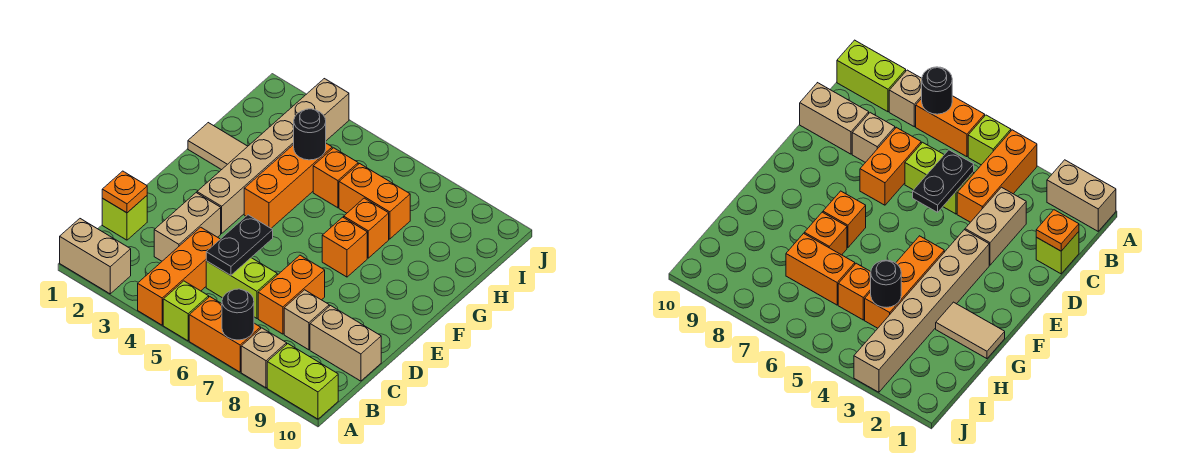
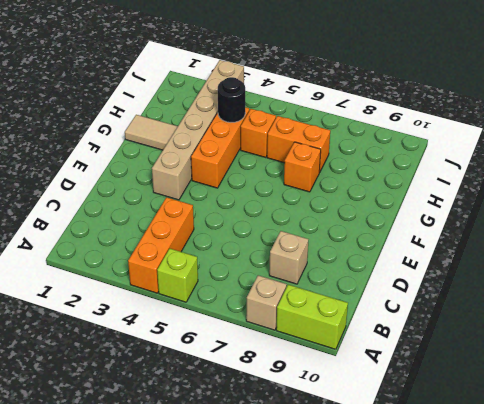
none -> tan brick A1:A2 level 1
none -> orange brick A6:A7 level 1
none -> lime brick C1 level 1

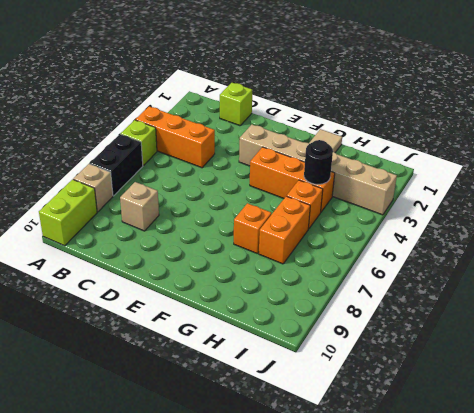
black brick A6:A7 level 1 -> orange brick A6:A7 level 1
none -> tan brick A1:A2 level 1
none -> tan brick C3:D3 level 1
none -> lime brick C5:C6 level 1

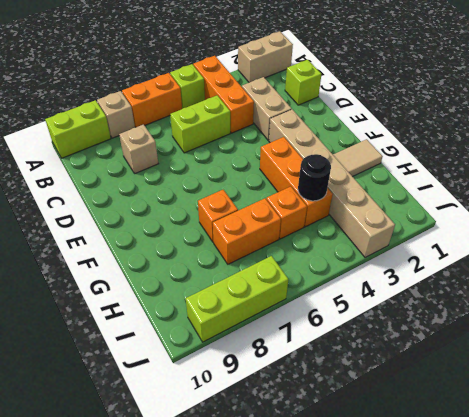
lime brick J7:J9 level 1 -> none
none -> orange brick C7:D7 level 1
none -> tan brick C9:C10 level 1
none -> orange brick F7 level 1

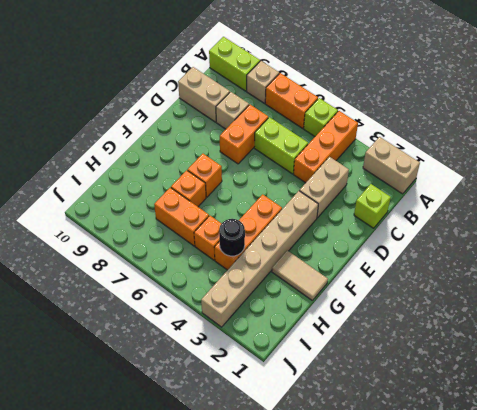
none -> black round brick A7 level 2
none -> orange plate C1 level 2
none -> black plate C5:D5 level 2

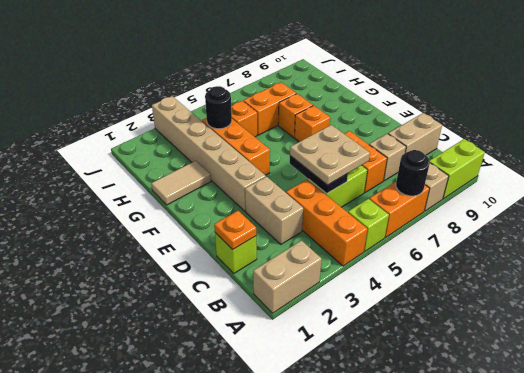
tan plate C5:D6 level 3 -> none

